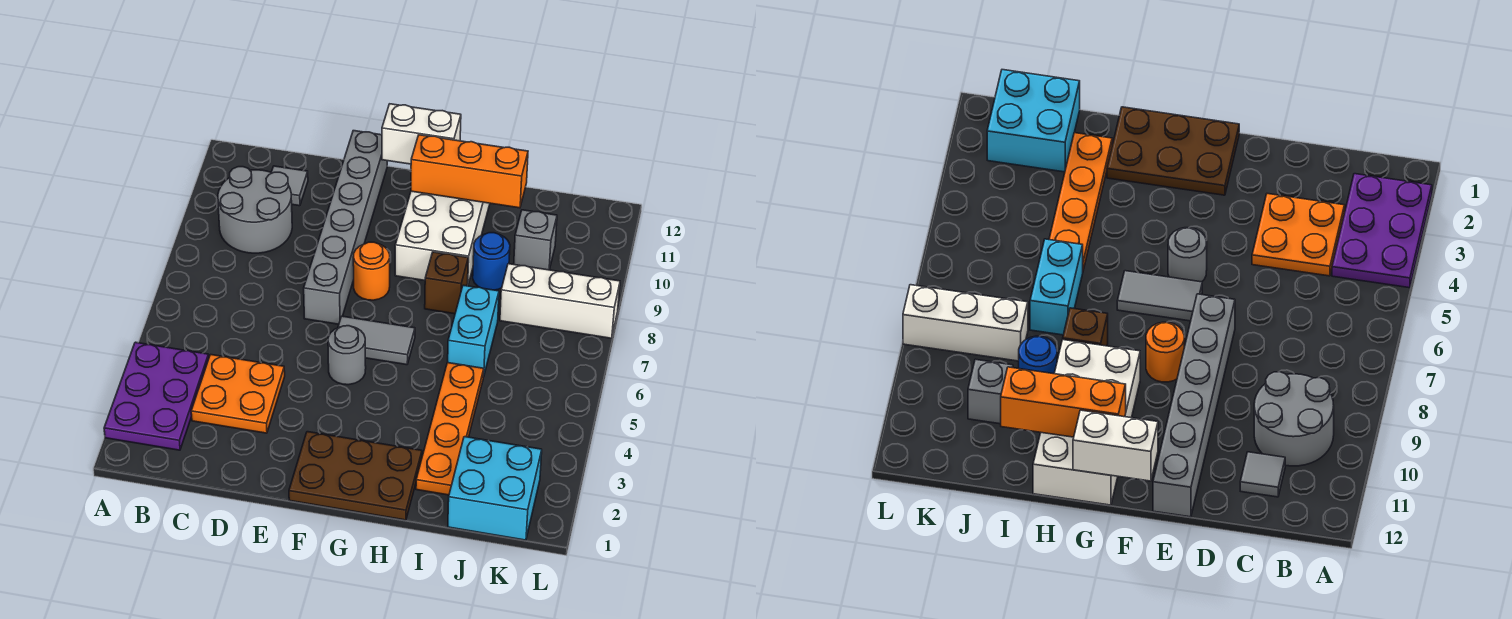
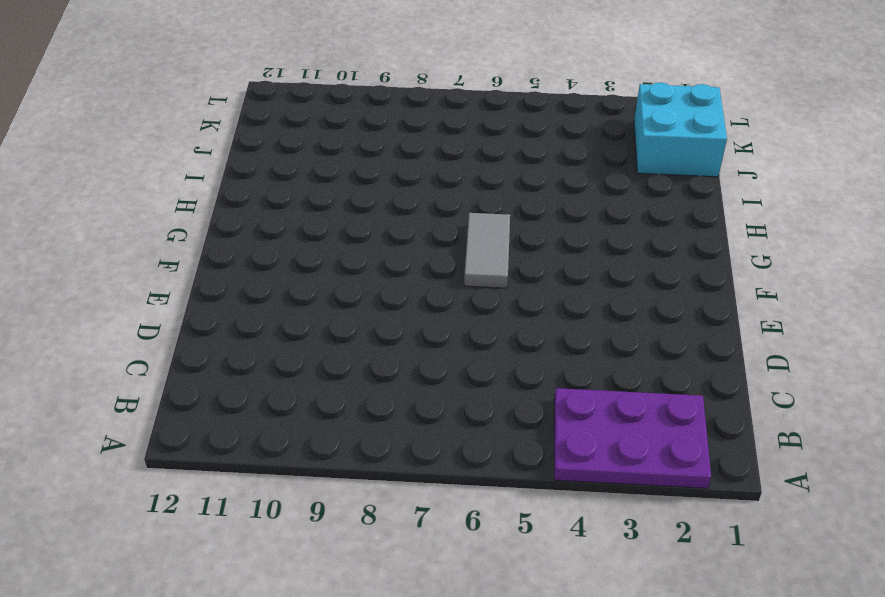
none -> grey round brick B9:C10 level 1
none -> orange plate C3:D4 level 1
none -> grey tile C11 level 1

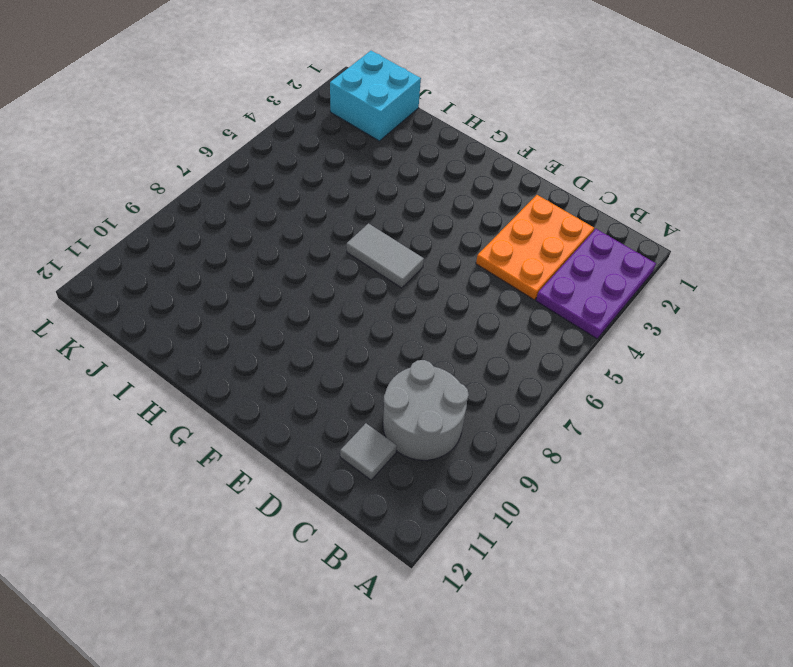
orange plate C2:D4 level 1 -> orange plate C3:D4 level 1
none -> grey brick E7:E12 level 1
none -> brown plate F1:H2 level 1
none -> grey round brick F5 level 1

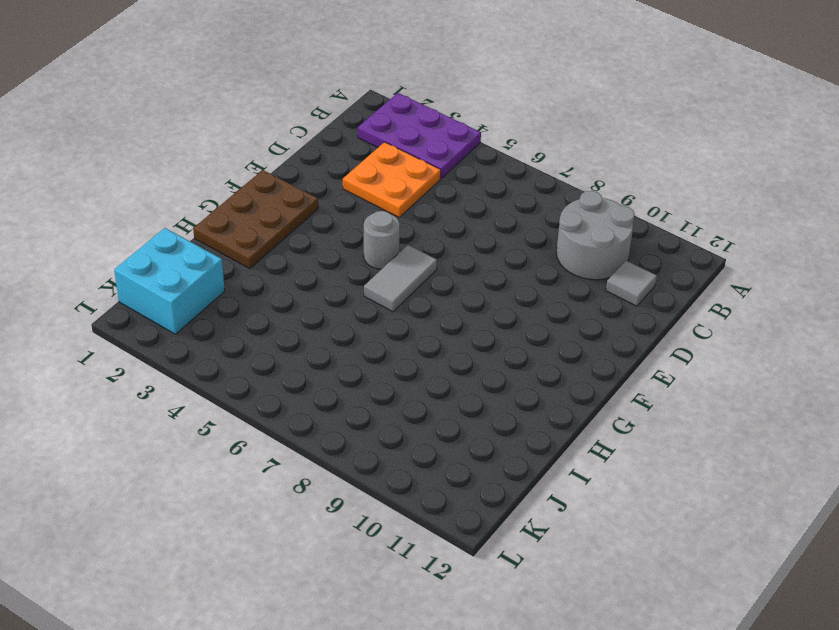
none -> grey brick E7:E12 level 1
none -> orange round brick F8 level 1
none -> white brick G9:H12 level 1

